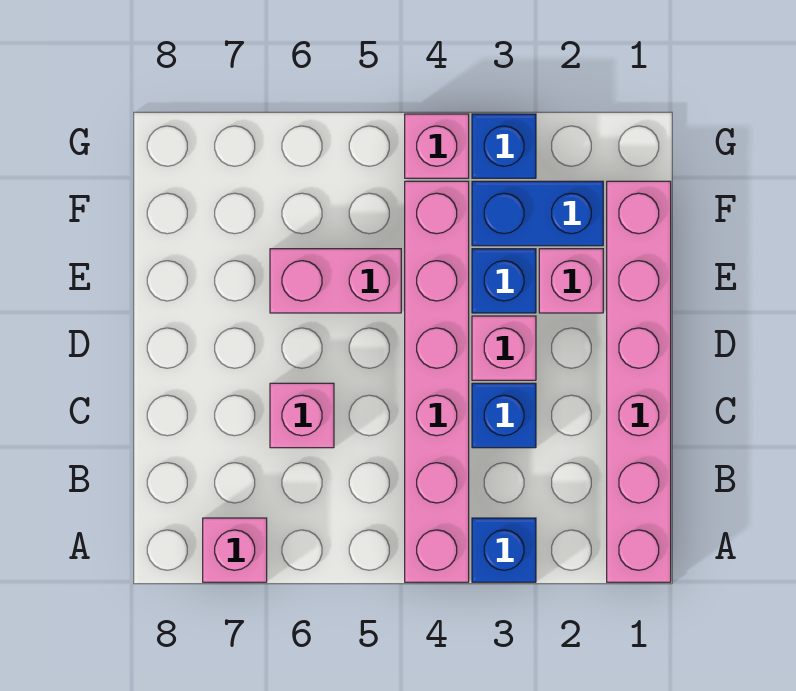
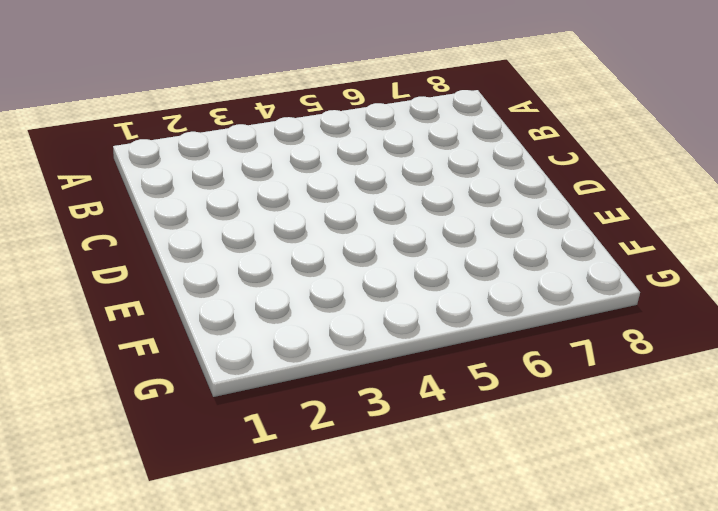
none -> pink brick A1:F1 level 1
none -> blue brick A3 level 1
none -> pink brick A4:F4 level 1

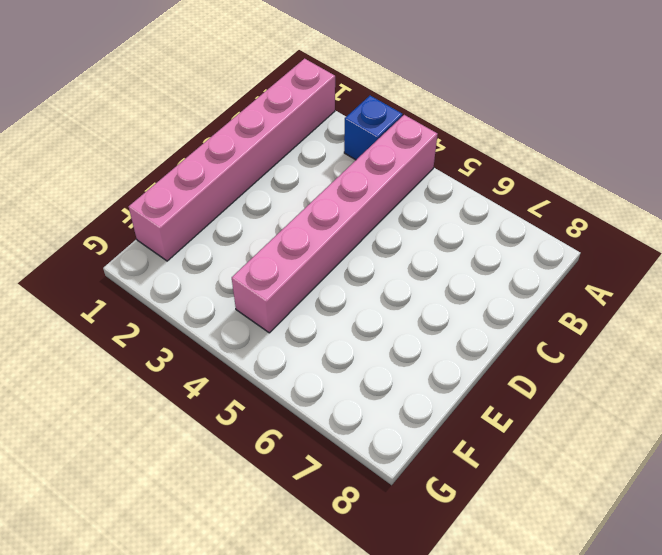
none -> pink brick A7 level 1
none -> blue brick C3 level 1
none -> pink brick C6 level 1

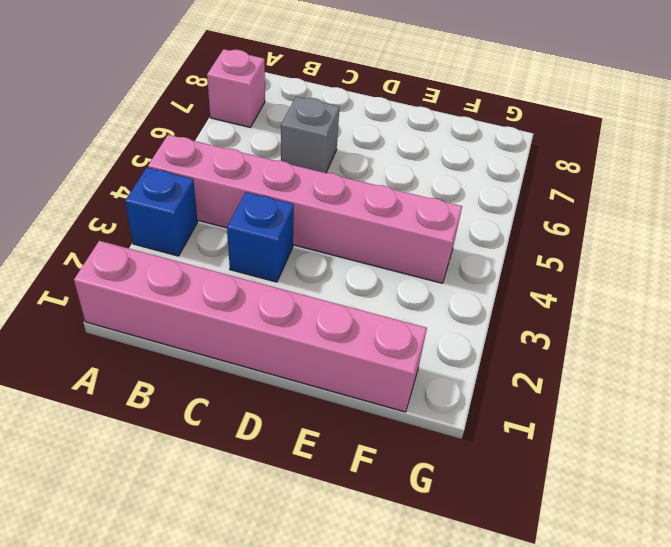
grey brick C6 level 1 -> pink brick C6 level 1
none -> pink brick D3 level 1
none -> pink brick E2 level 1
none -> blue brick E3 level 1

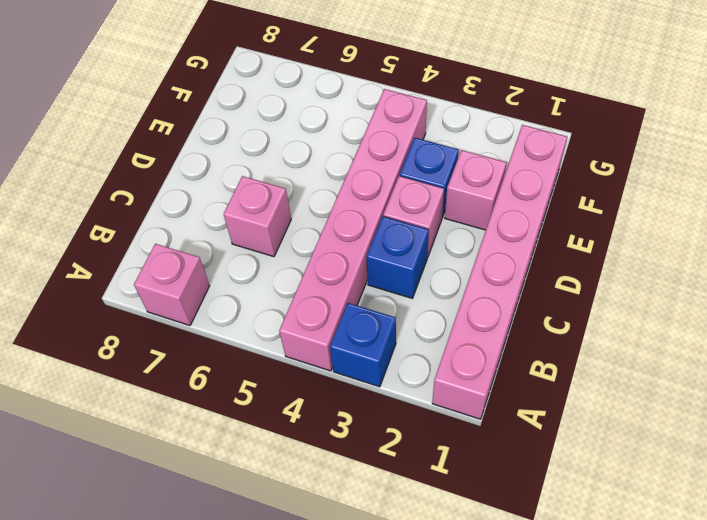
none -> pink brick E5:E6 level 1
none -> blue brick F2:F3 level 1
none -> blue brick G3 level 1

